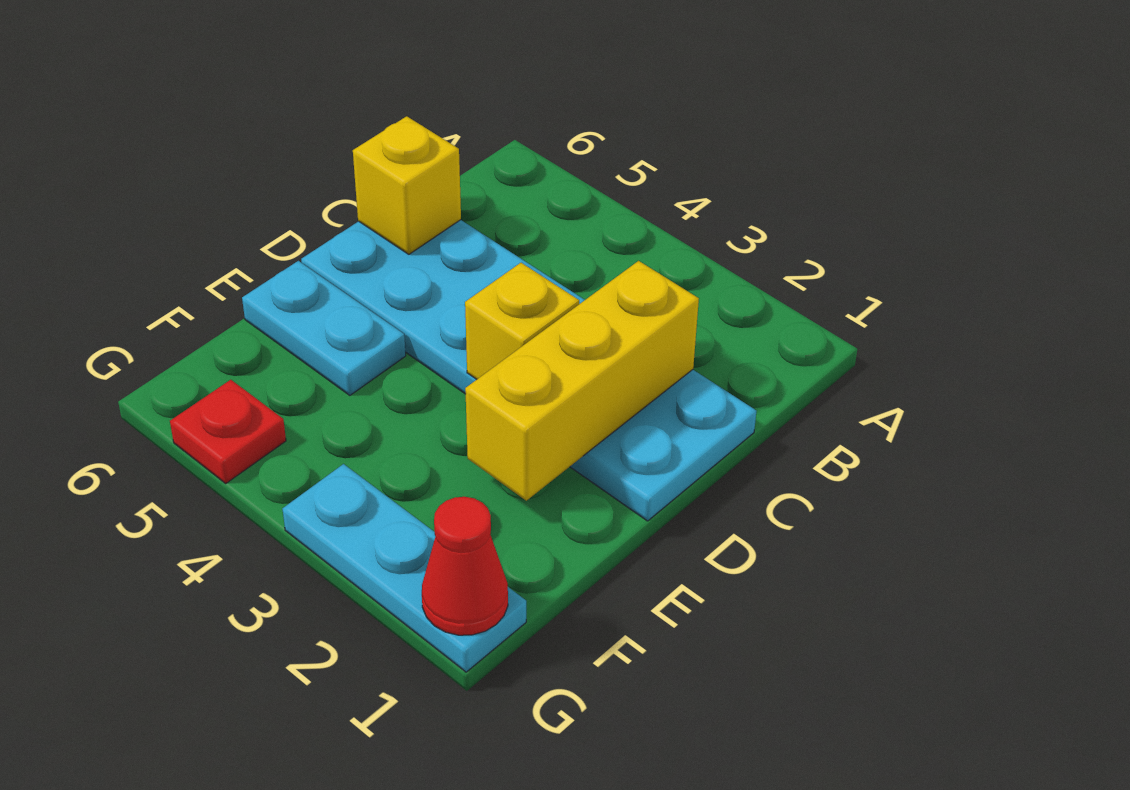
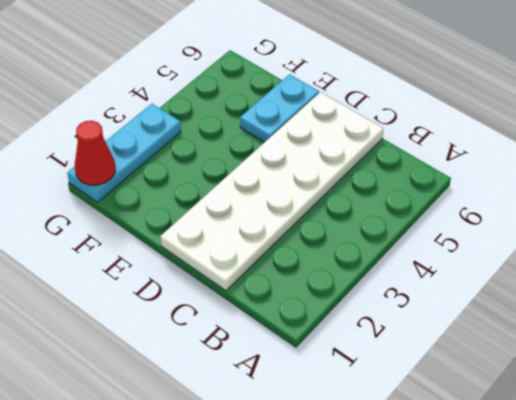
white plate C1:D6 level 1 -> cyan plate C1:D6 level 1
none -> red plate G5 level 1
none -> yellow brick C2:E2 level 2

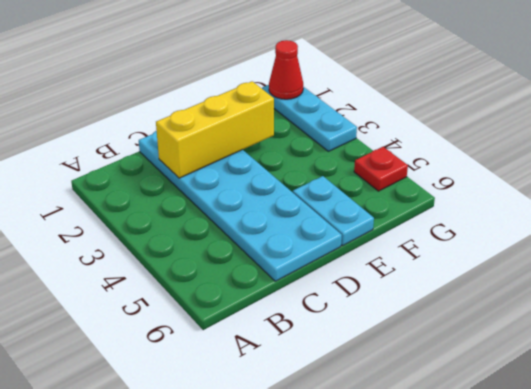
none -> yellow brick C6 level 2
none -> yellow brick D3 level 2

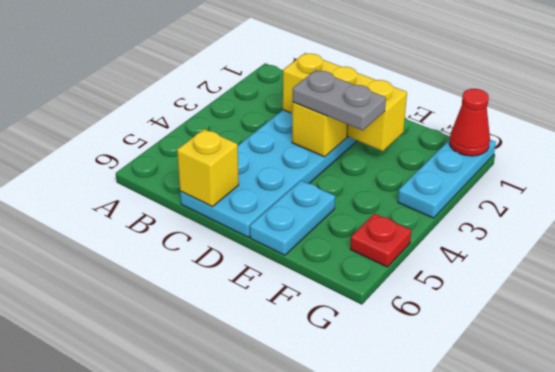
grey plate D3:E3 level 3 -> none

